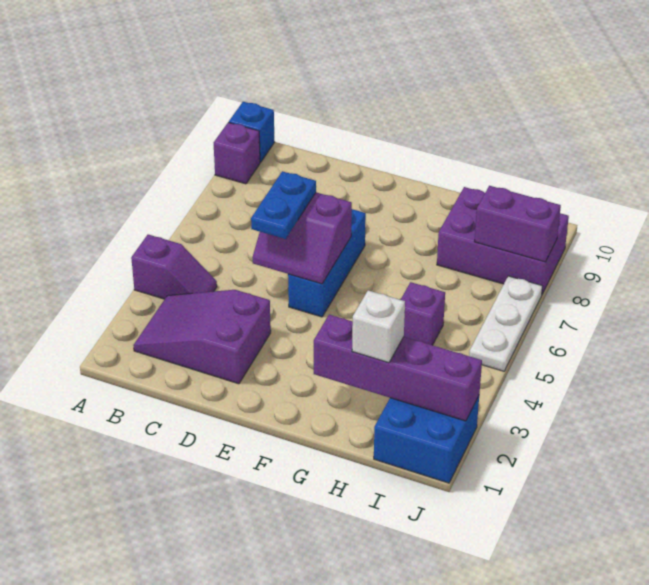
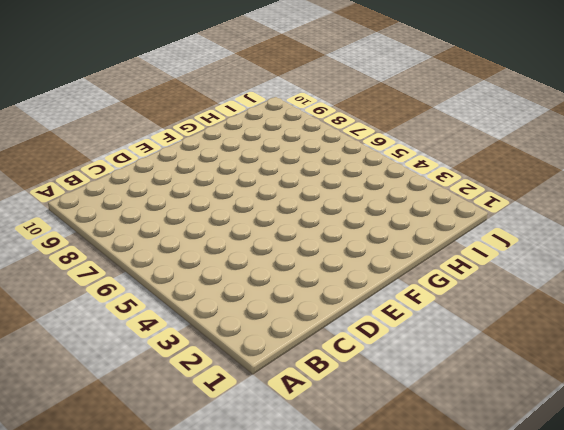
none -> purple slope A4:B4 level 1 top A
none -> purple brick A9 level 1
none -> blue brick A10 level 1

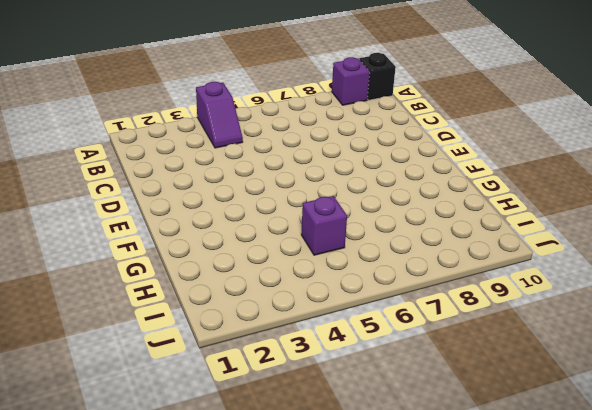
black brick A10 level 1 -> blue brick A10 level 1
none -> purple slope B2:D3 level 1 top D
none -> blue brick E5:E7 level 1
none -> purple brick H8:J9 level 1

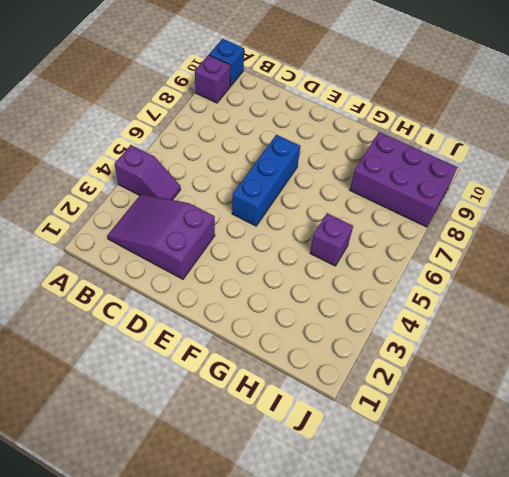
none -> blue brick I1:J2 level 1
none -> white plate J5:J7 level 1
none -> purple slope D5:E6 level 2 top 6

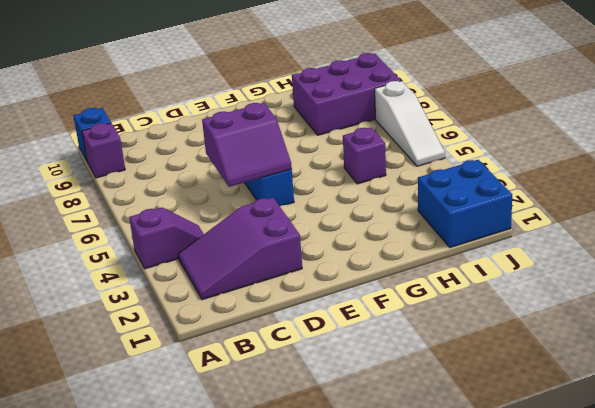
white slope J5:J7 level 1 top 7 -> white plate J5:J7 level 1
none -> purple brick G2:J2 level 2
none -> purple brick I8:J8 level 2
none -> blue plate D5:D6 level 3

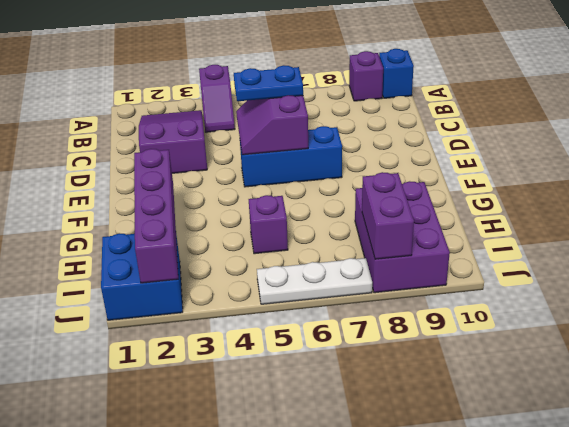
none -> white brick H2 level 3

